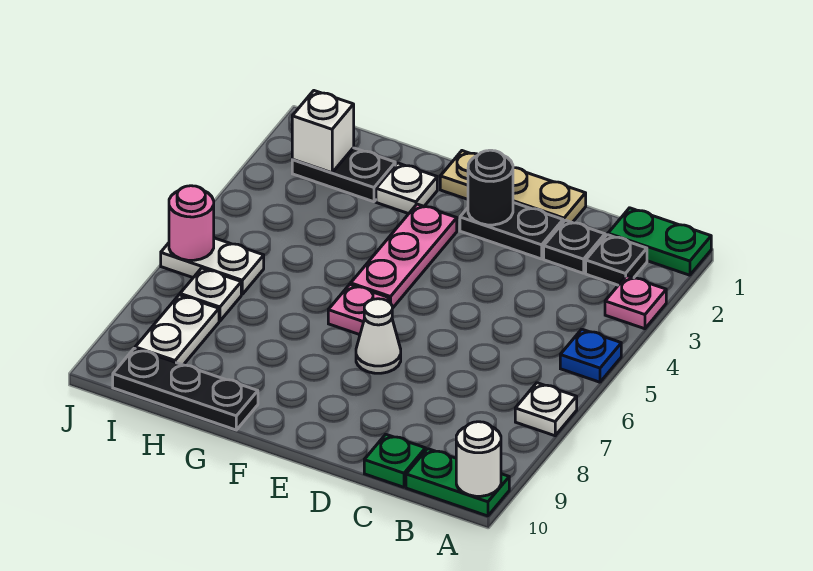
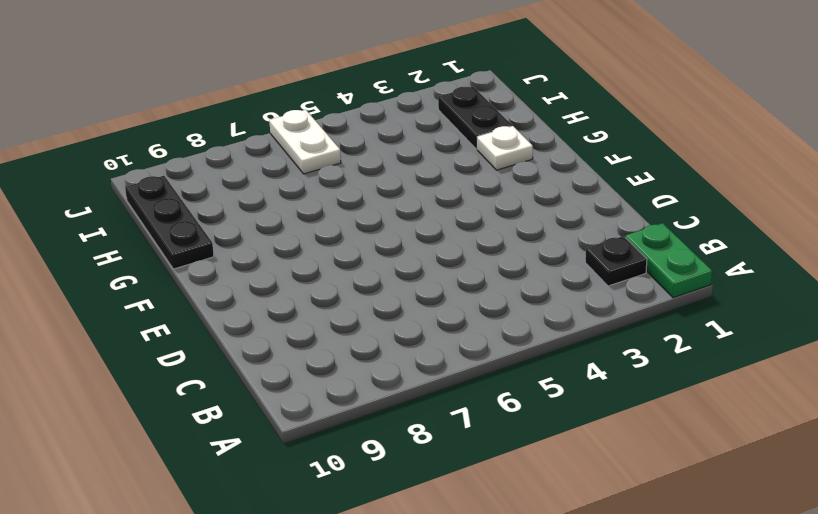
none -> pink plate A3 level 1
none -> blue plate A5 level 1
none -> white plate A7 level 1

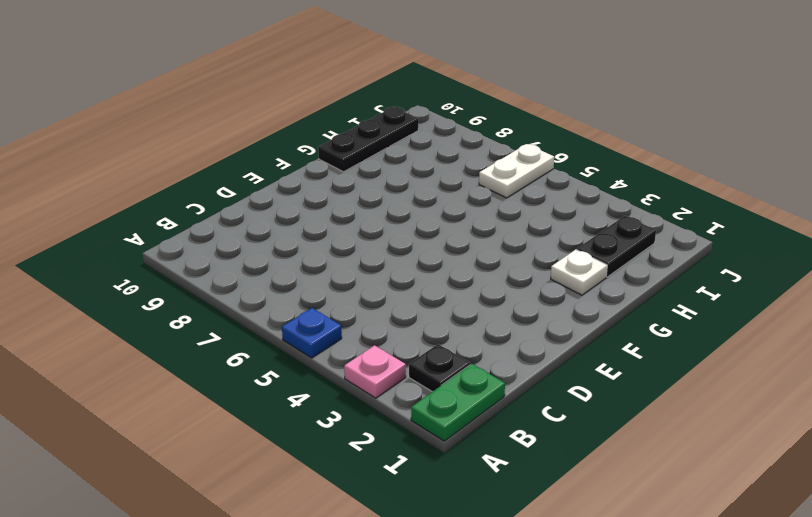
none -> white plate A7 level 1
none -> green plate A10:B10 level 1
none -> black plate C2 level 1

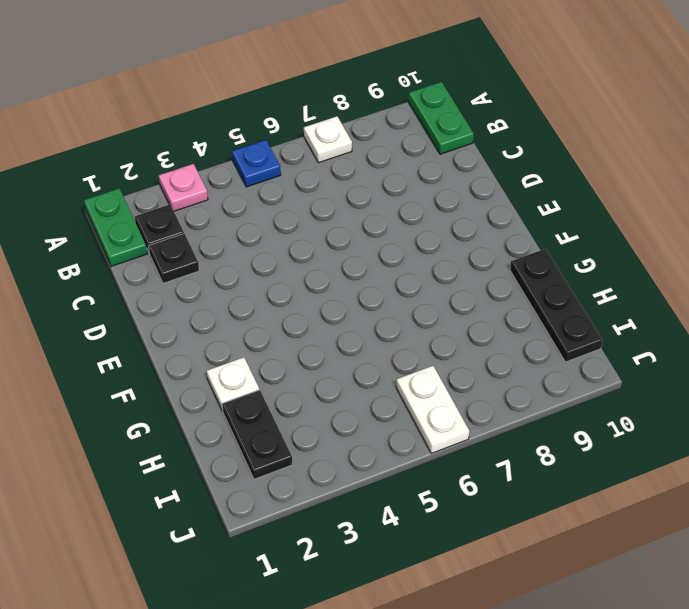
none -> green plate C10 level 1
none -> tan plate D1:F1 level 1
none -> black plate D2:E2 level 1

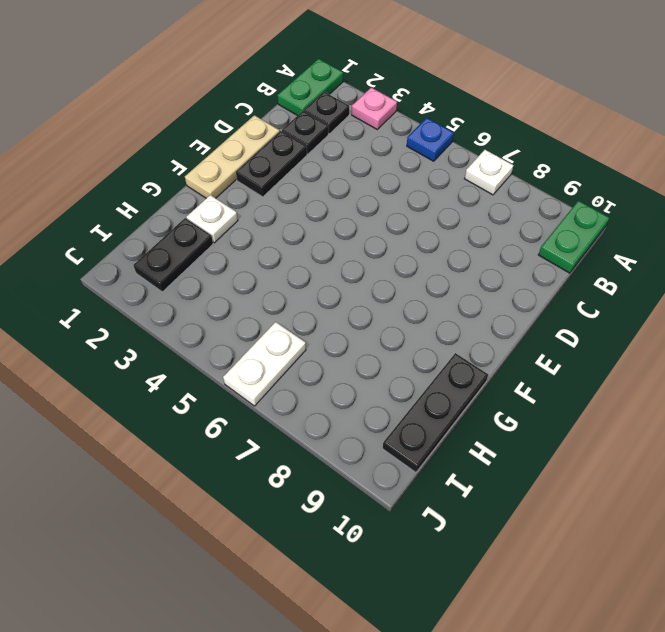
none -> green plate C10 level 1
none -> white cone E7 level 1
none -> pink plate F3:F5 level 1

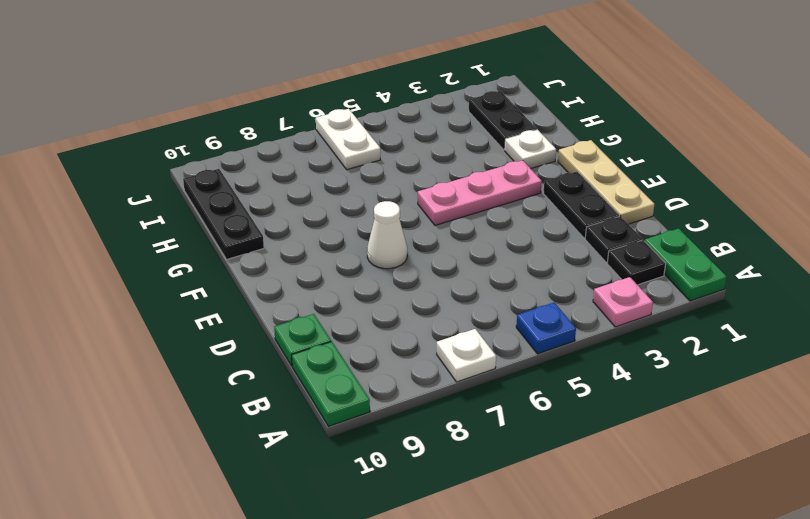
none -> pink plate F6 level 1
none -> white plate I7 level 1
none -> white plate I8:I9 level 1

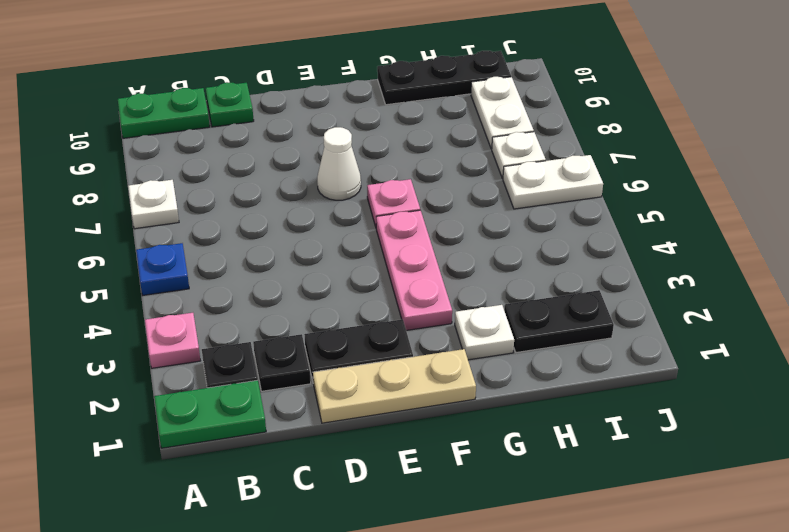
none -> white round brick A10 level 2
none -> black round brick E2 level 2
none -> white brick I2 level 2

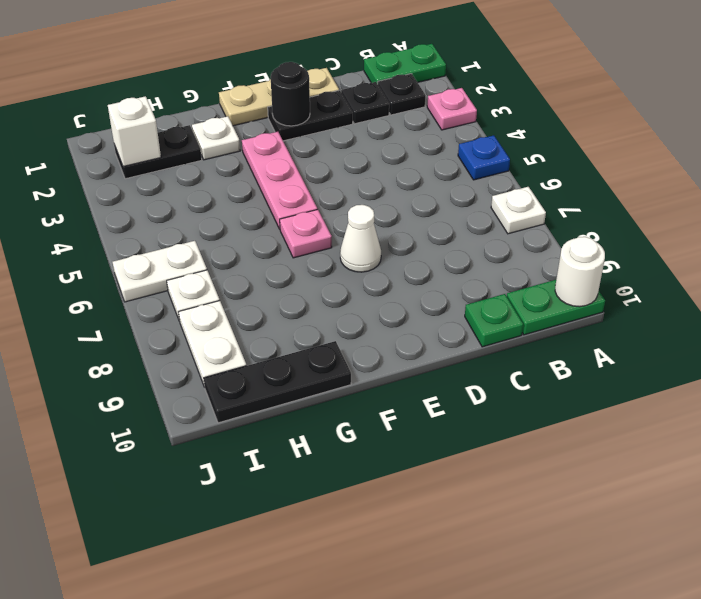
none -> pink round brick J6 level 2

